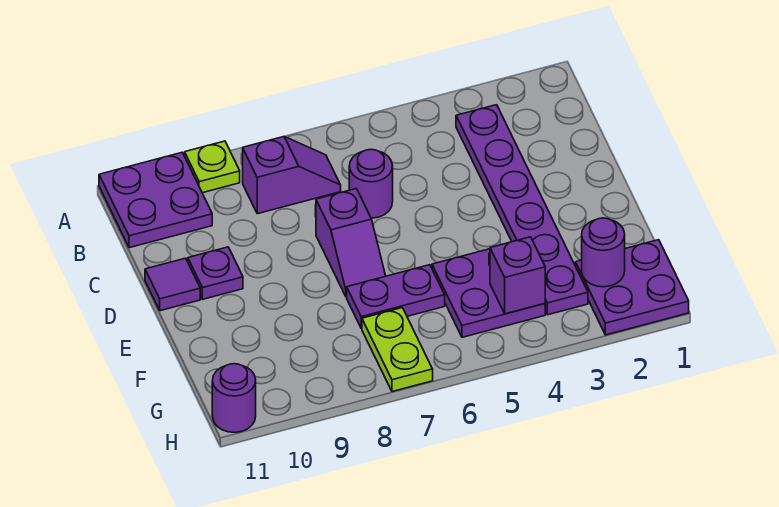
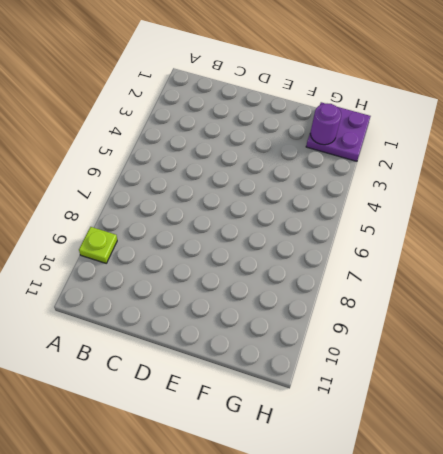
none -> purple plate A10:B11 level 1
none -> purple plate B3:G3 level 1
none -> purple slope B7:B8 level 1 top 8

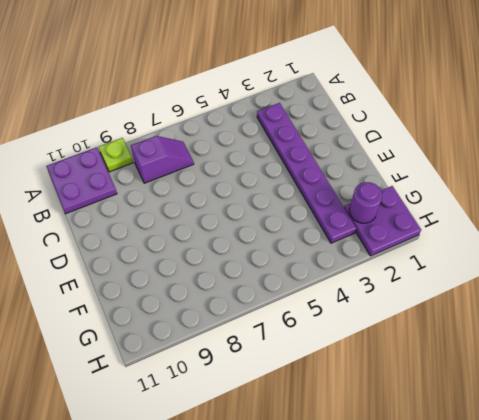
none -> purple round brick C6 level 1
none -> purple slope D7:E7 level 1 top D
none -> purple plate D10 level 1

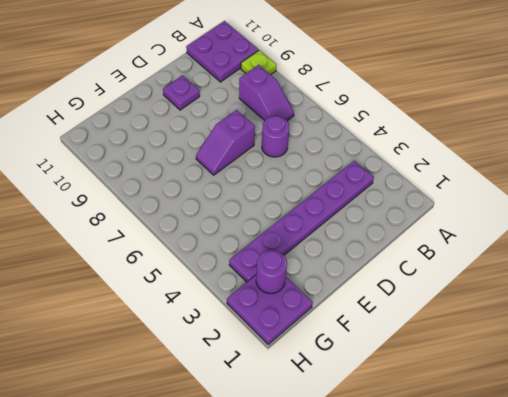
none -> purple tile D11 level 1
none -> purple plate F4:G5 level 1
none -> purple plate F6:F7 level 1

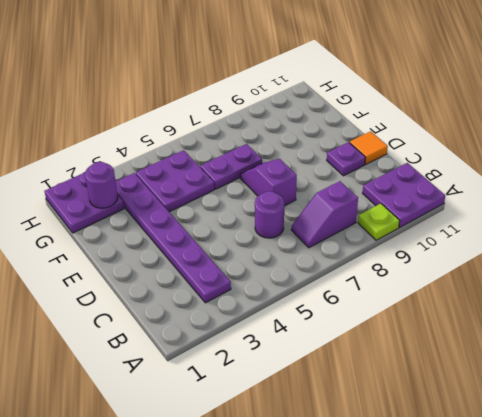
orange tile D11 level 1 -> purple tile D11 level 1
none -> lime plate G7:H7 level 1
none -> purple round brick H11 level 1
none -> purple brick G4 level 2

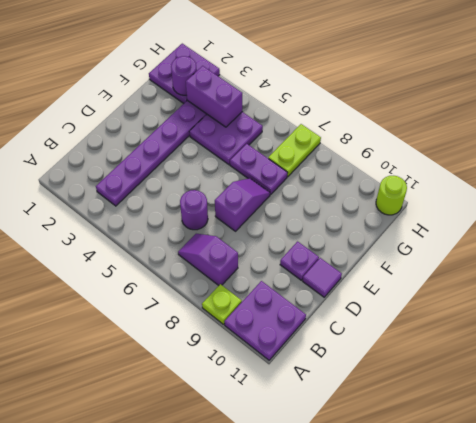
purple brick G3:G4 level 2 -> purple brick G4 level 2
lime round brick H11 level 1 -> purple round brick H11 level 1

